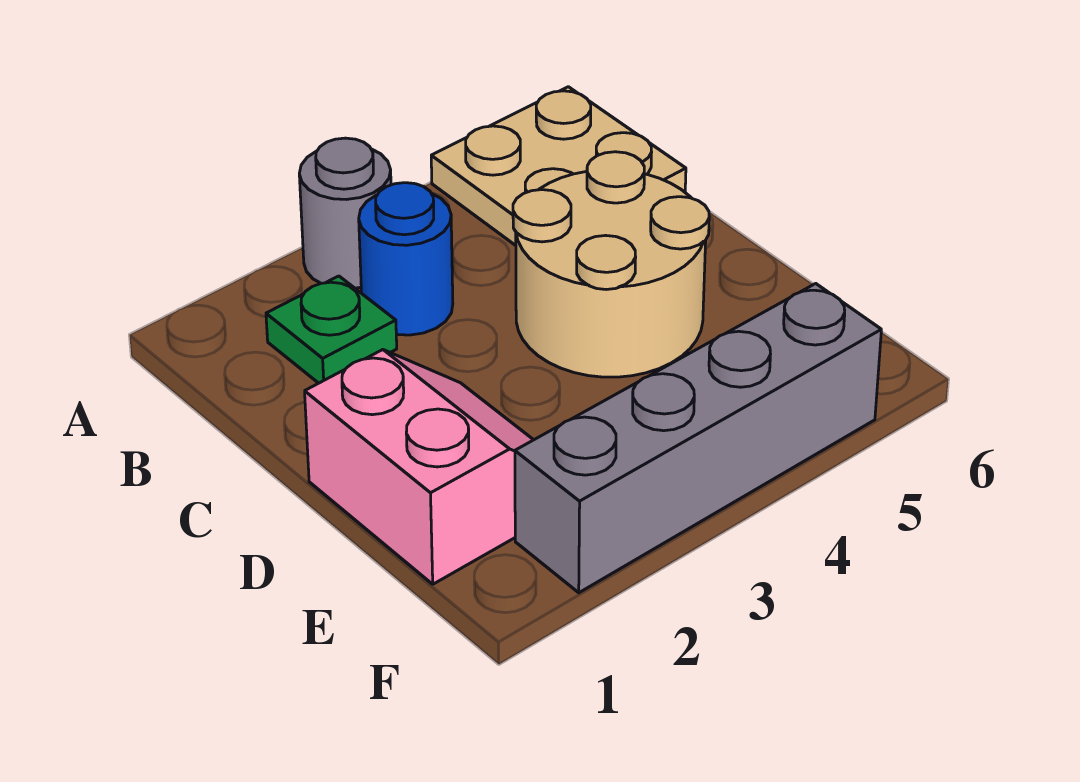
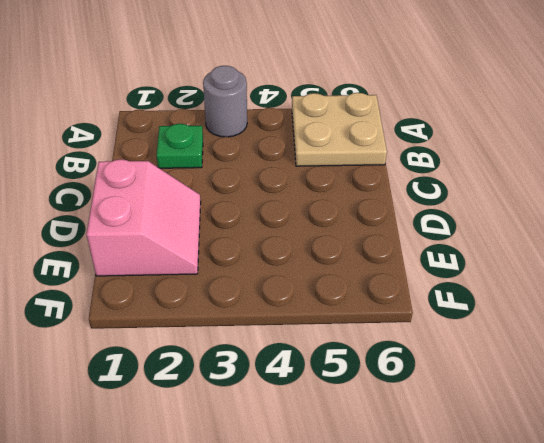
none -> blue round brick B3 level 1
none -> tan round brick C4:D5 level 1

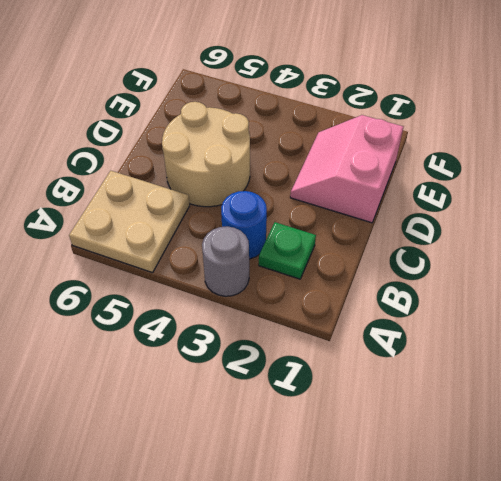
none -> grey brick F2:F5 level 1

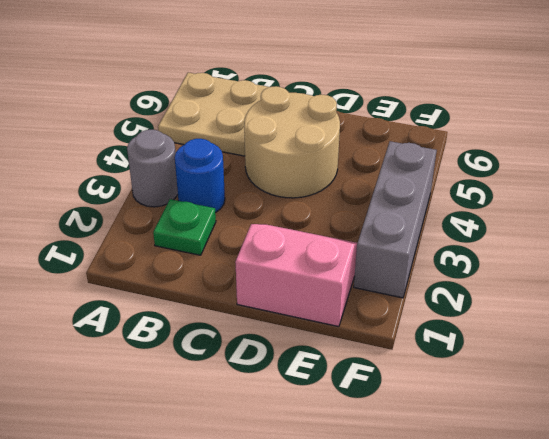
grey brick F2:F4 level 1 -> grey brick F2:F5 level 1

